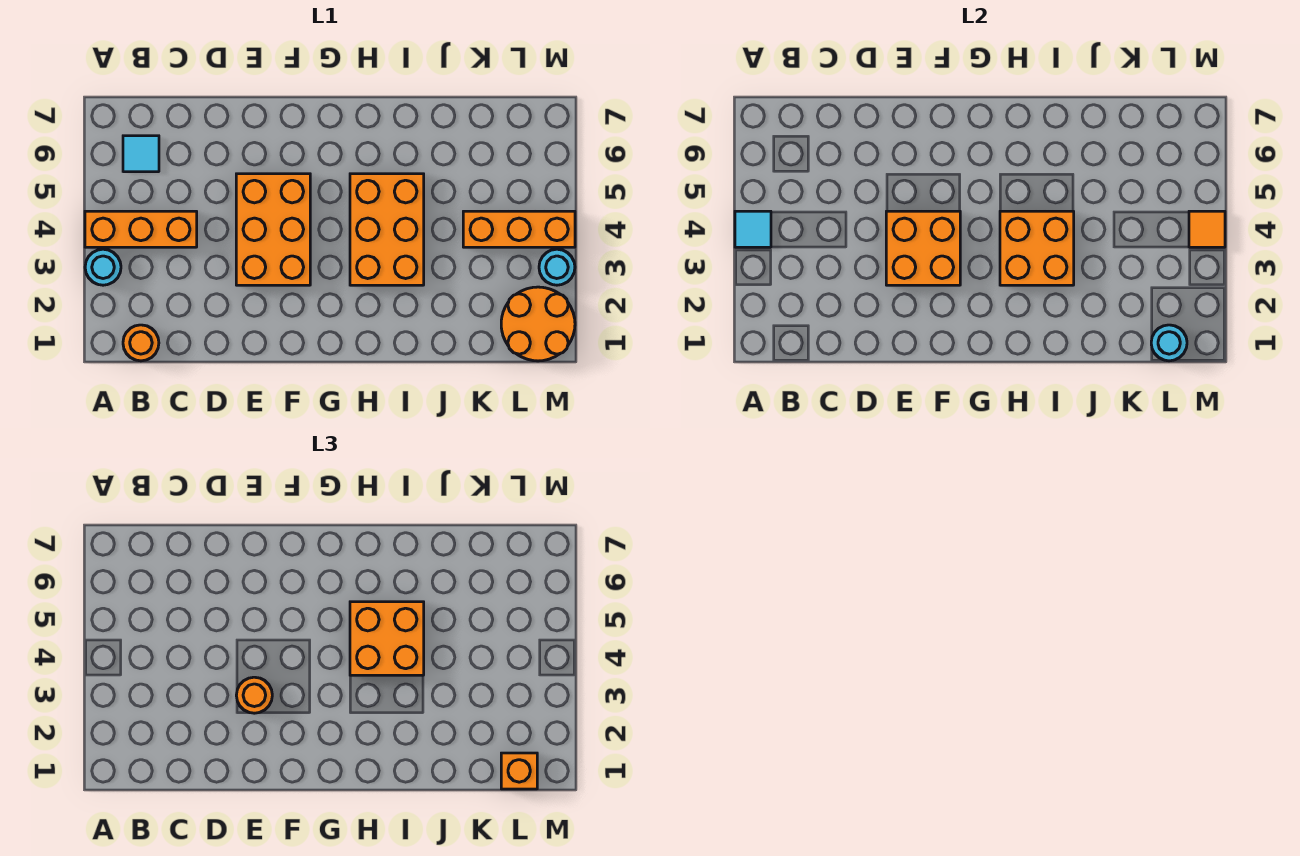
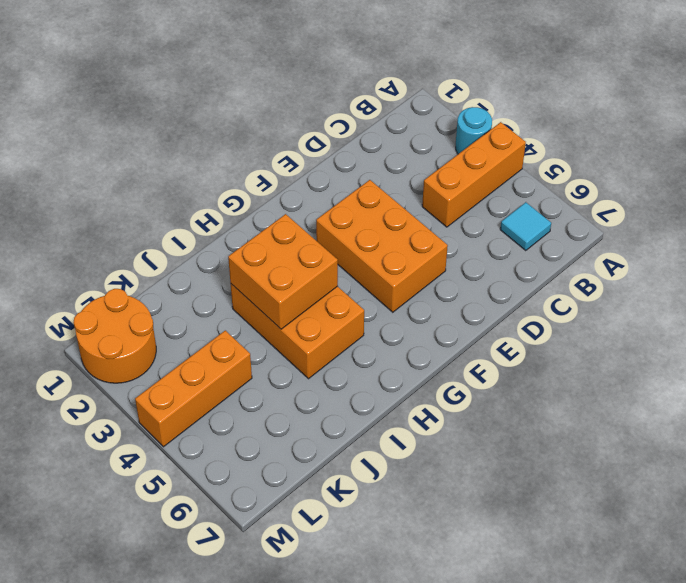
none -> orange round brick B1 level 1
none -> cyan round brick M3 level 1
none -> cyan tile A4 level 2

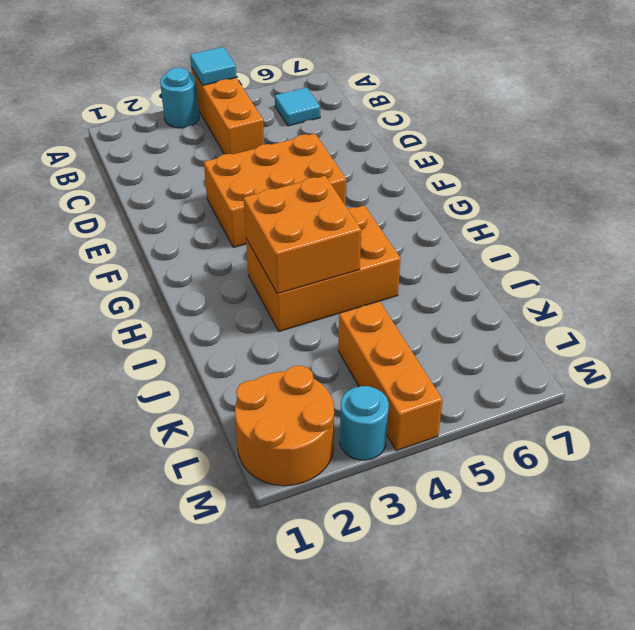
none -> orange round brick B1 level 1
none -> orange brick E3:F4 level 2
none -> cyan round brick L1 level 2

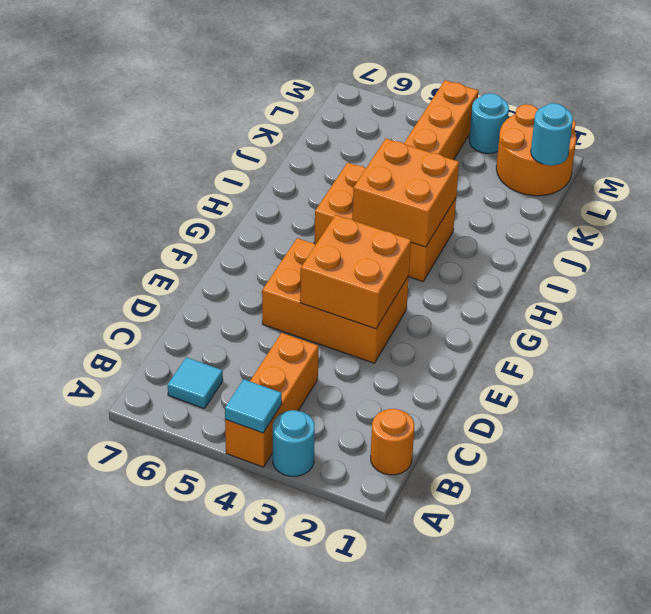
none -> orange tile M4 level 2
none -> orange round brick E3 level 3
none -> orange brick H4:I5 level 3

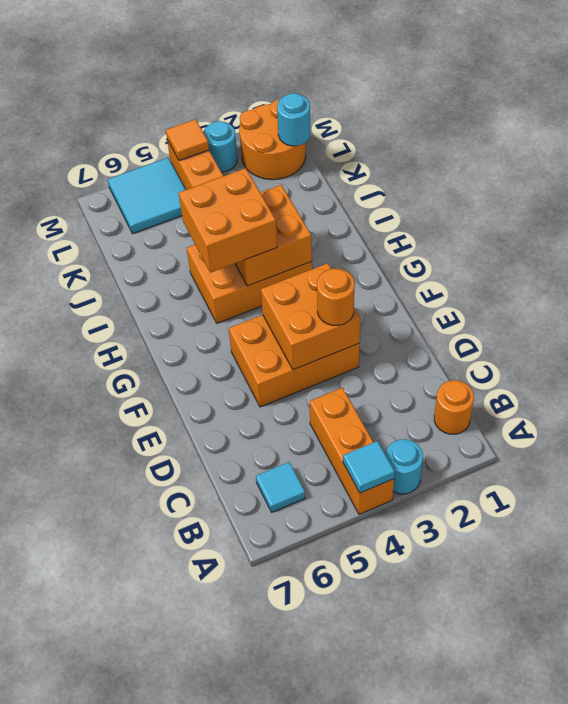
cyan tile L5:M6 level 1 -> none
none -> orange brick L1 level 3

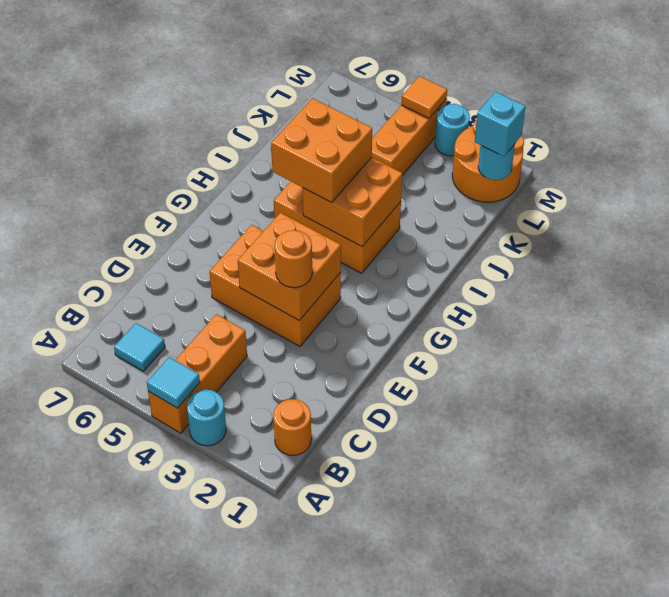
cyan brick L1 level 3 -> orange brick L1 level 3

